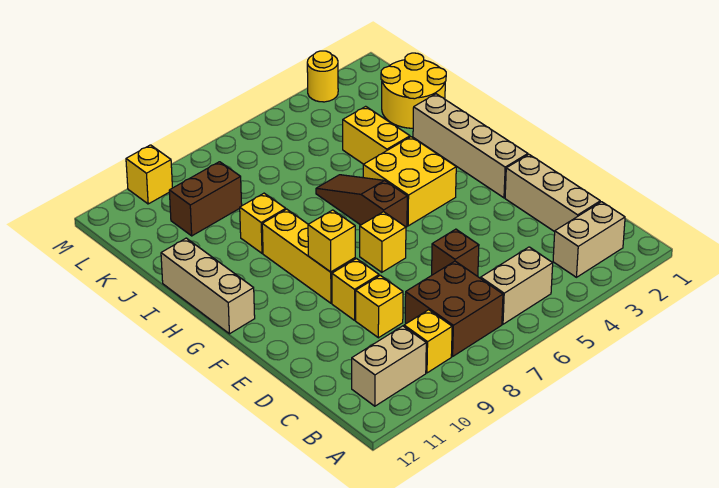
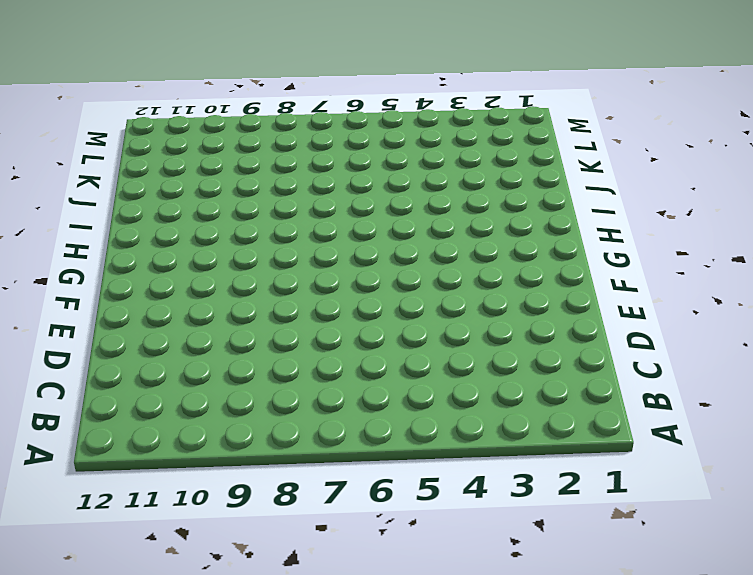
none -> tan brick B2:B3 level 1
none -> tan brick B5:B6 level 1
none -> brown brick B7:C8 level 1

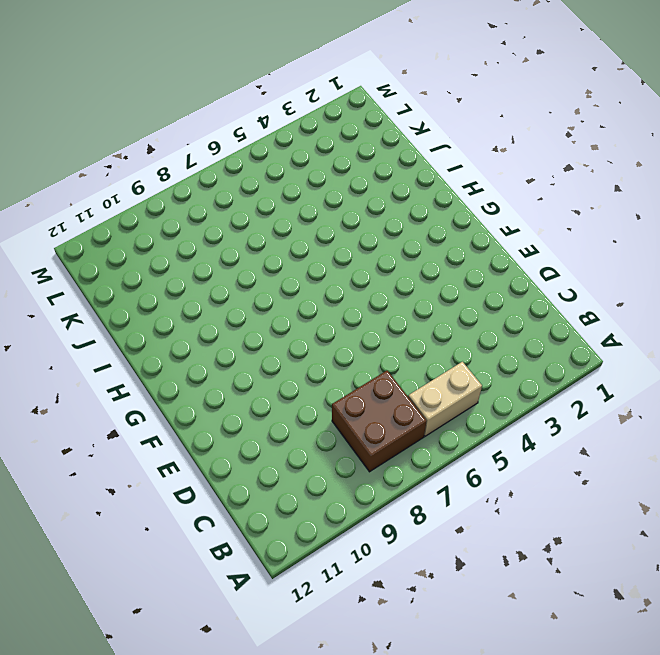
none -> tan brick B2:B3 level 1
none -> yellow brick B9 level 1
none -> tan brick B10:B11 level 1

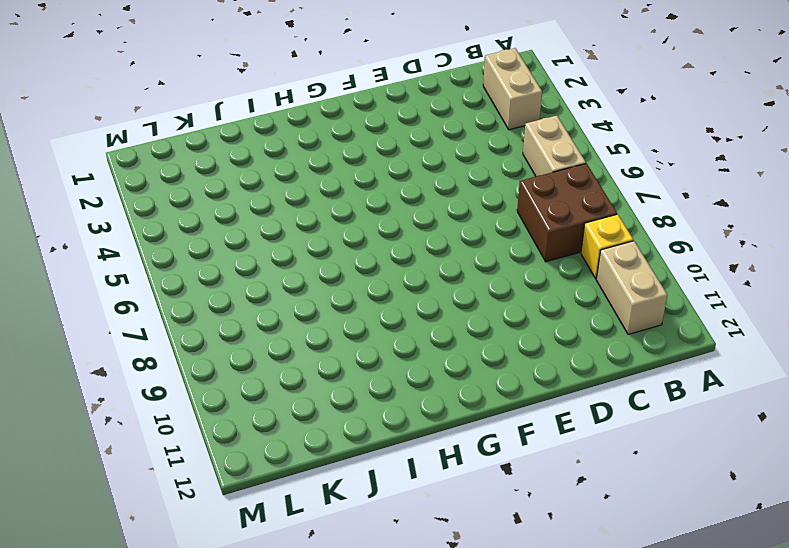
none -> tan brick C2:E2 level 1
none -> brown brick D6 level 1
none -> yellow brick D9 level 1

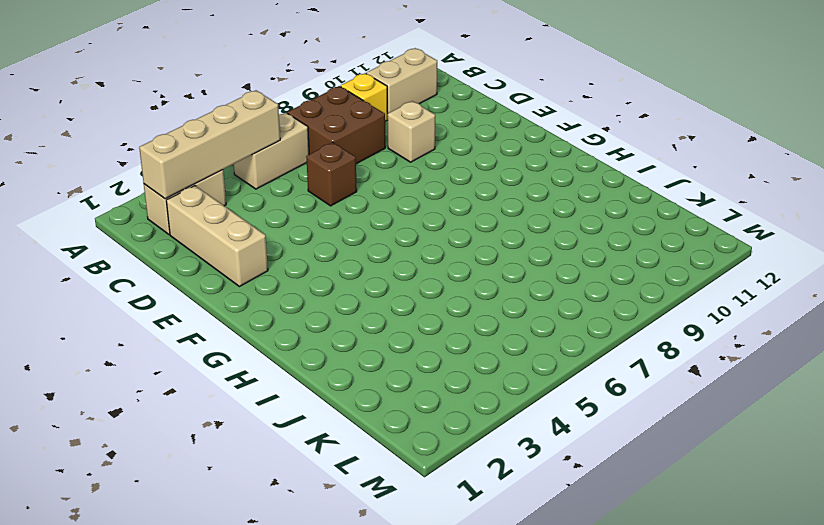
tan brick B2:B5 level 2 -> tan brick F2:I2 level 1
tan brick D9 level 1 -> yellow brick D9 level 1
none -> yellow brick E9 level 1
none -> yellow brick F7 level 1
none -> yellow brick F9:H9 level 1

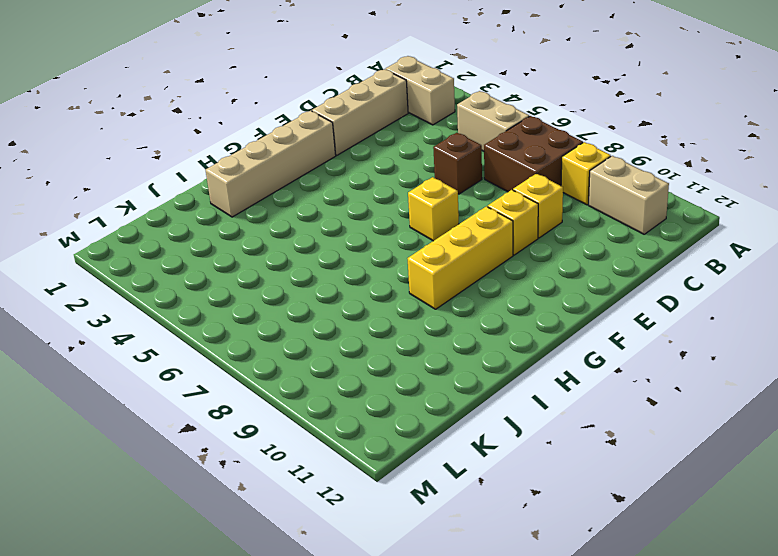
none -> yellow brick G4:H5 level 1
none -> brown slope G6:I6 level 1 top G
none -> tan brick G12:I12 level 1

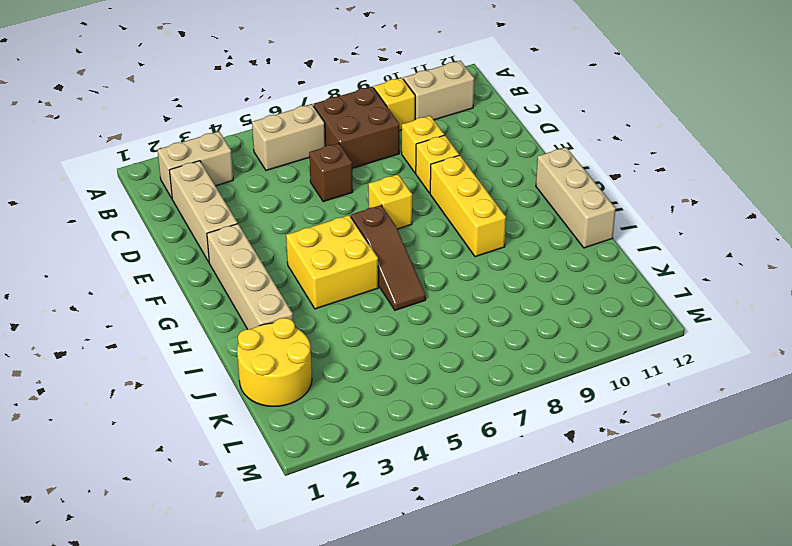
none -> yellow brick I4:J4 level 1
none -> yellow brick I9 level 1
none -> brown brick K9:K10 level 1

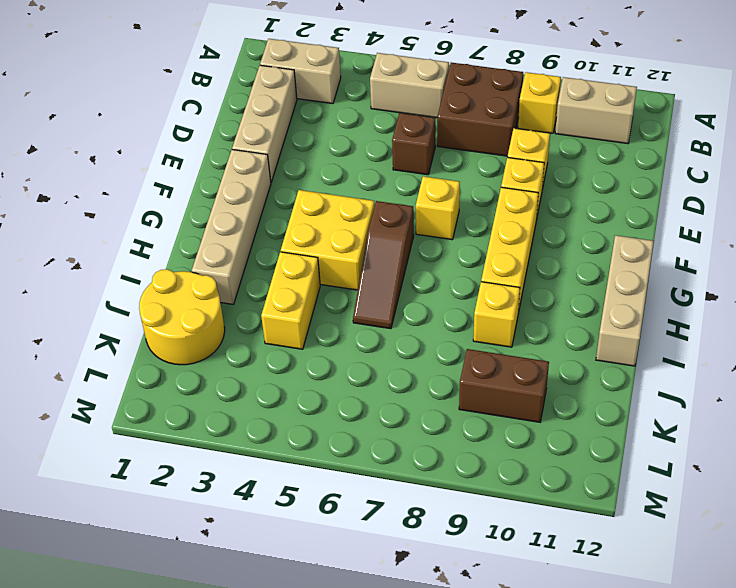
none -> yellow round brick M3 level 1
none -> yellow brick M10 level 1
none -> yellow brick F9 level 2

